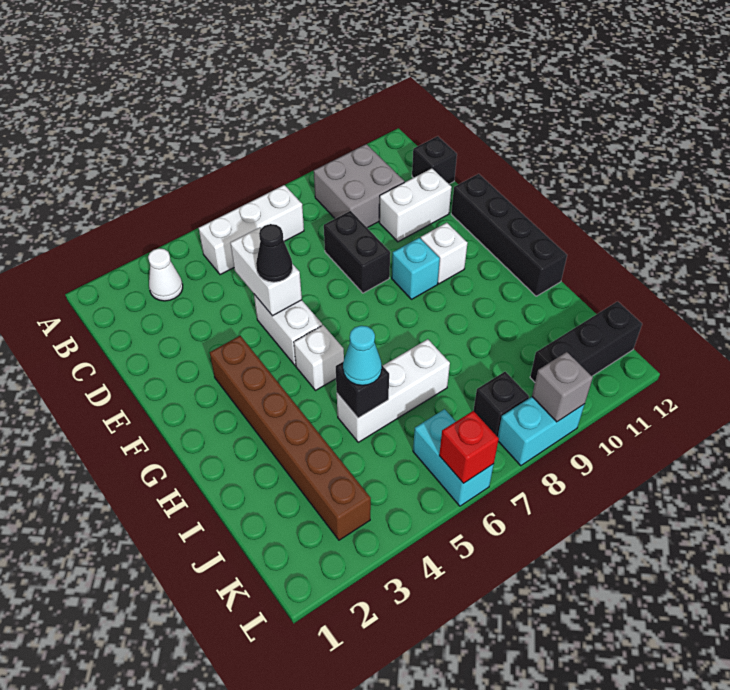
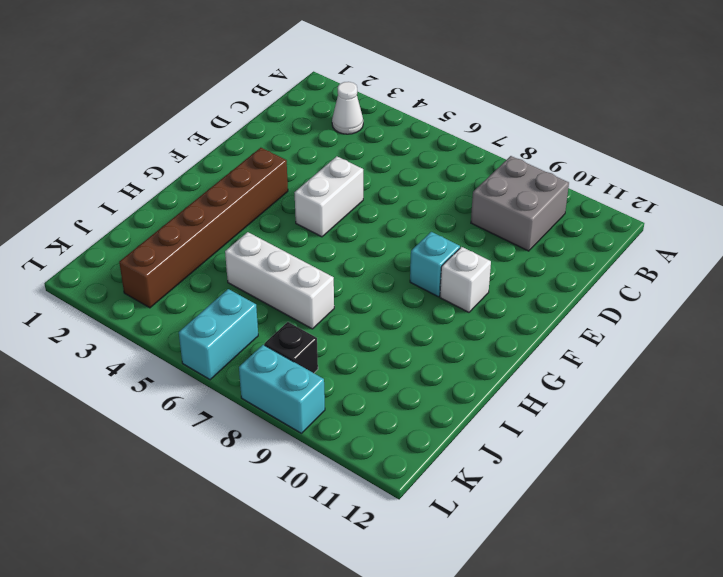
none -> white brick B5:B7 level 1
none -> black brick C12 level 1
none -> black brick D8:E8 level 1

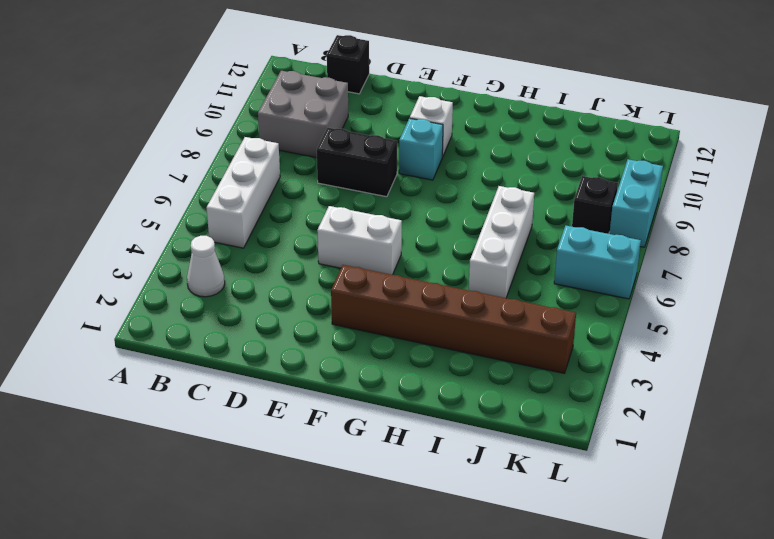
none -> white brick D10:D11 level 1
none -> black brick E12:H12 level 1
none -> white brick G5 level 1

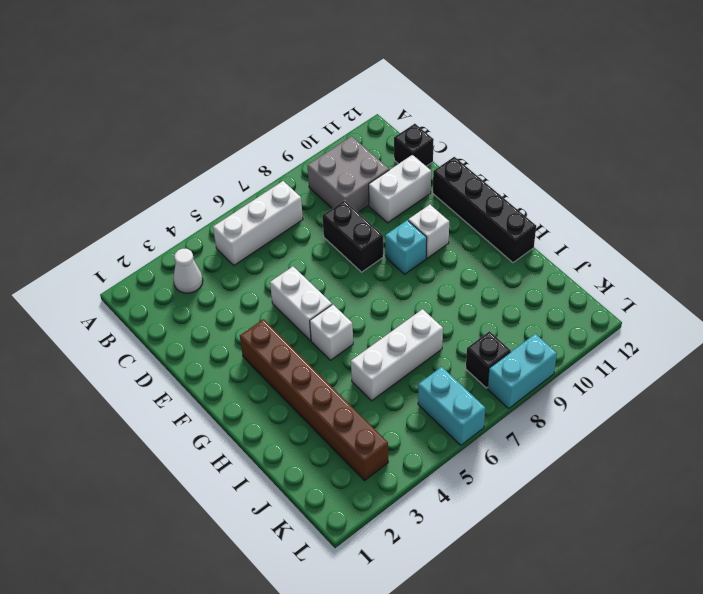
none -> black brick K10:K12 level 1
none -> white brick D5:E5 level 2
none -> black brick I5 level 2

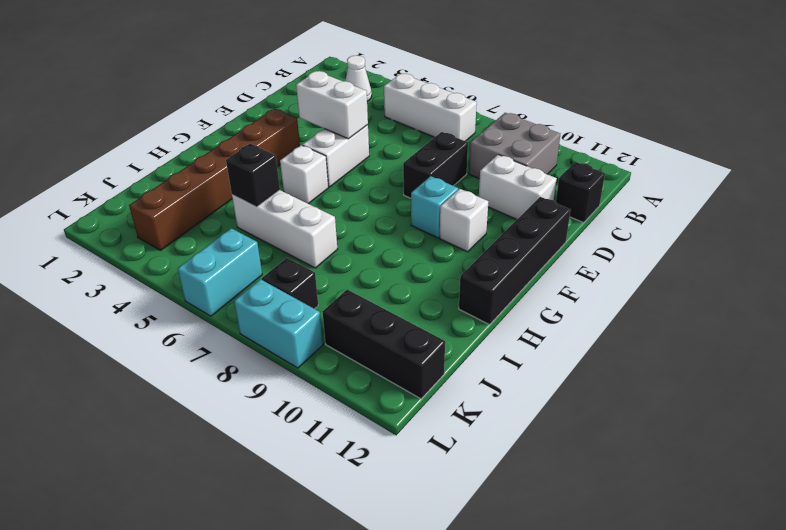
white brick E4:E5 level 2 -> white brick D5:E5 level 2
none -> red brick L6 level 2
none -> grey brick L9 level 2
none -> black cone E5 level 3

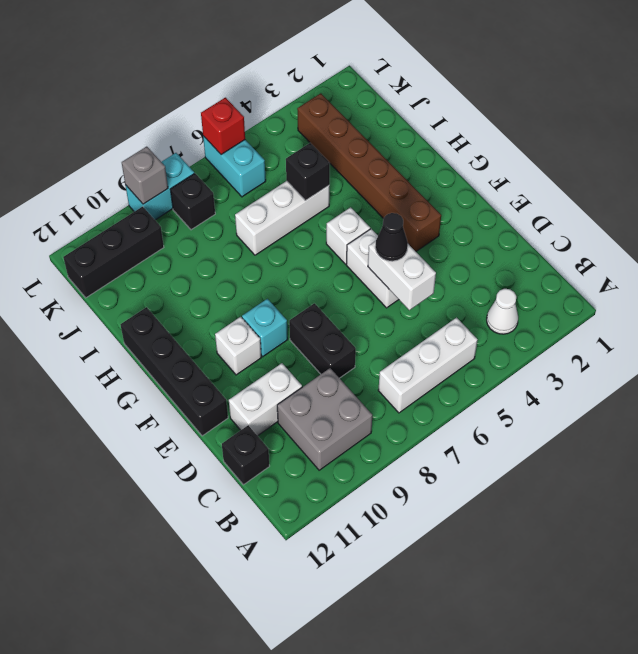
none -> cyan cone I5 level 3

